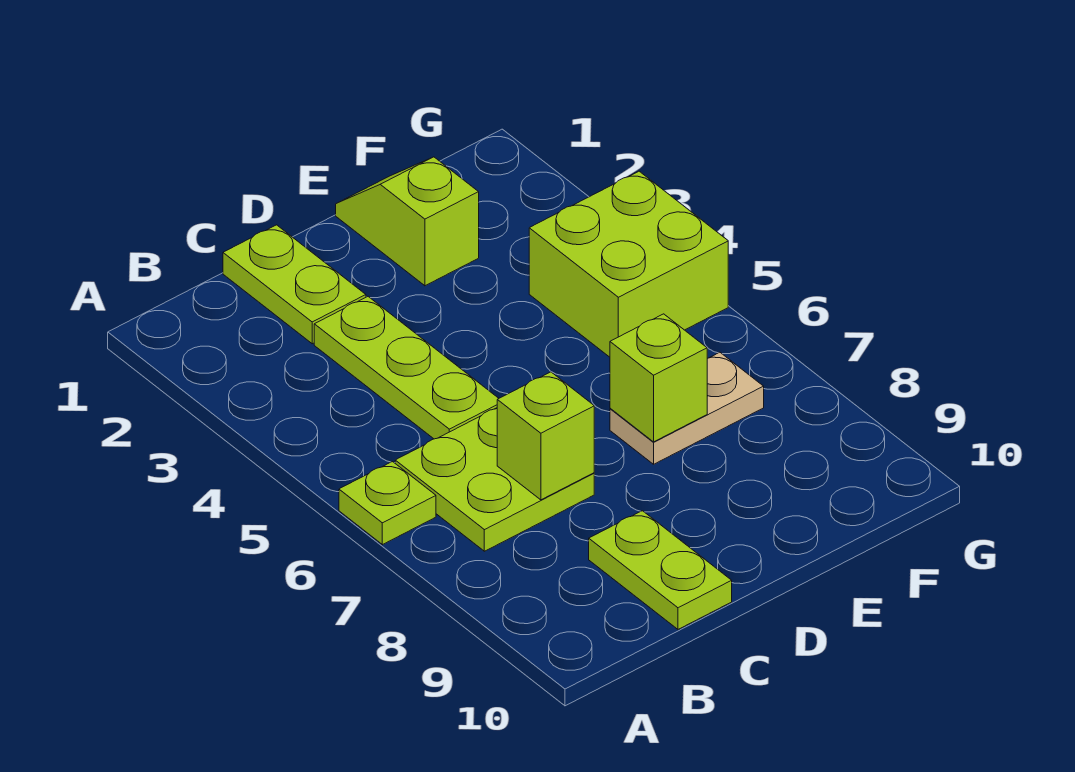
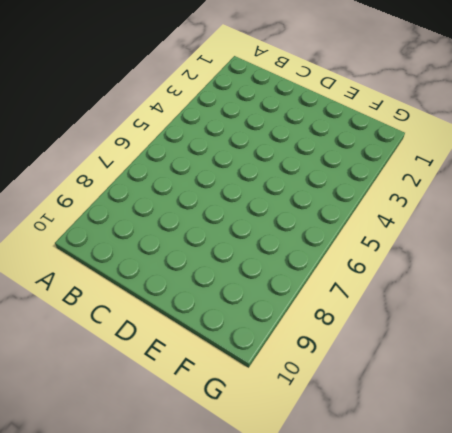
none -> lime plate A6 level 1
none -> lime plate B6:C7 level 1

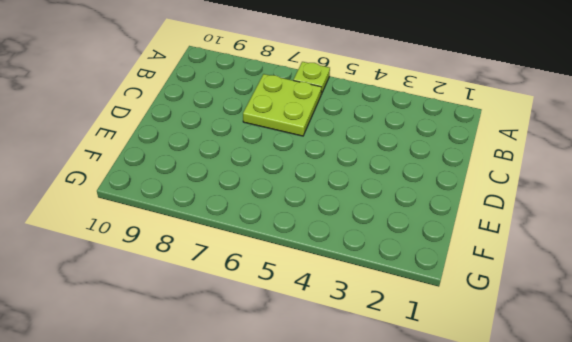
none -> lime plate C1:C2 level 1
none -> lime plate C3:C5 level 1

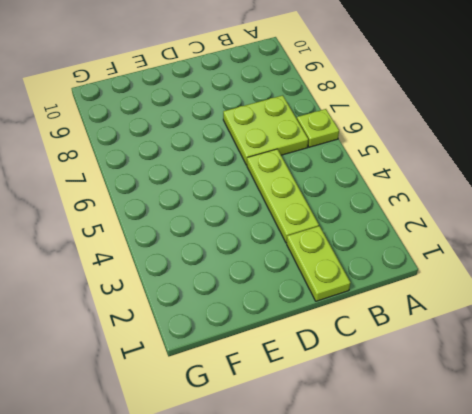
none -> lime plate C9:C10 level 1
none -> lime slope E1:E2 level 1 top 2

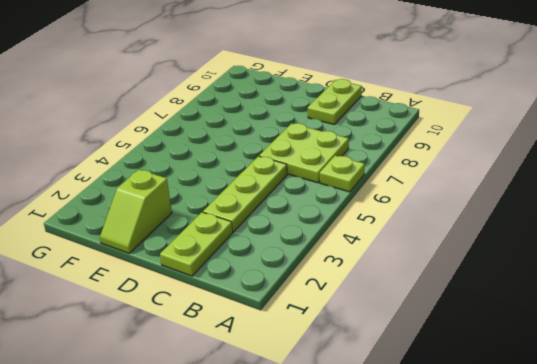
none -> tan plate E7:F7 level 1
none -> lime brick F4:G5 level 1

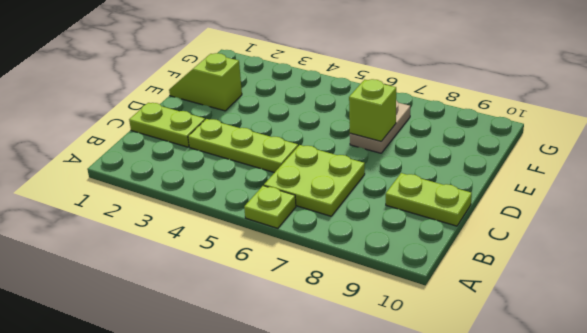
none -> lime brick F4:G5 level 1
none -> lime brick C7 level 2

